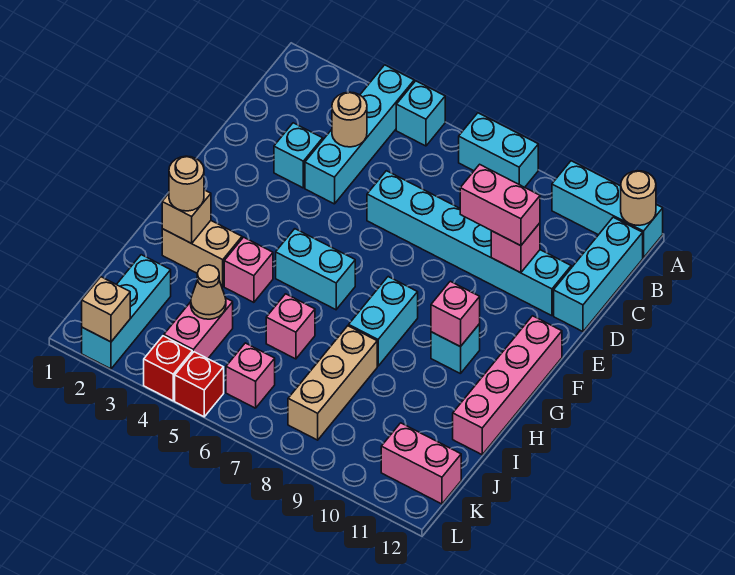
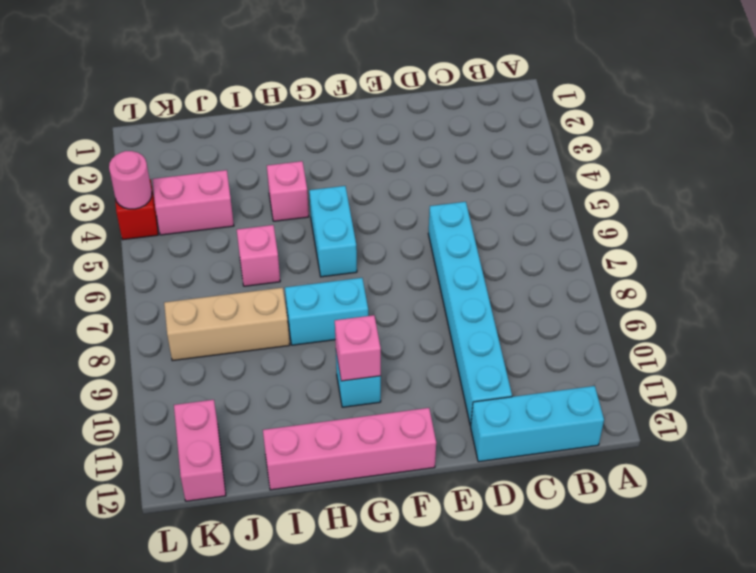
pink round brick L4 level 2 -> none
none -> cyan brick A4:D4 level 1
none -> cyan brick A5 level 1
none -> cyan brick A7:A8 level 1
none -> cyan brick A10:A12 level 1

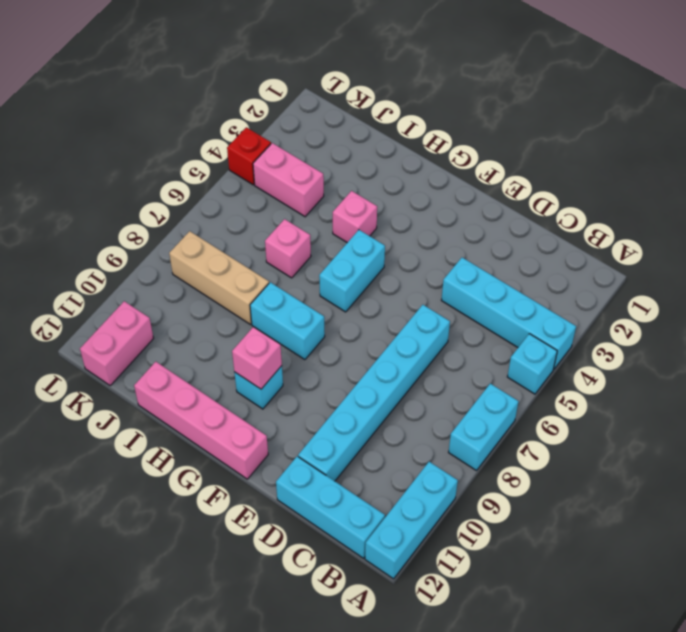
none -> cyan brick D3 level 1
none -> tan brick H2:H3 level 1
none -> cyan brick J2:L2 level 1
none -> pink brick K6 level 1

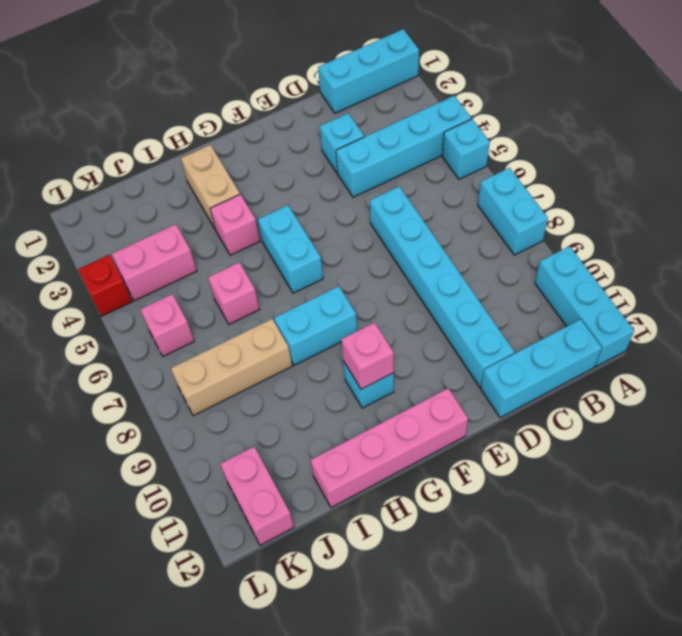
cyan brick A1:C1 level 1 -> cyan brick J2:L2 level 1
none -> red brick L5 level 1
none -> tan round brick A12 level 2
none -> tan round brick C4 level 2
none -> pink brick D10 level 2

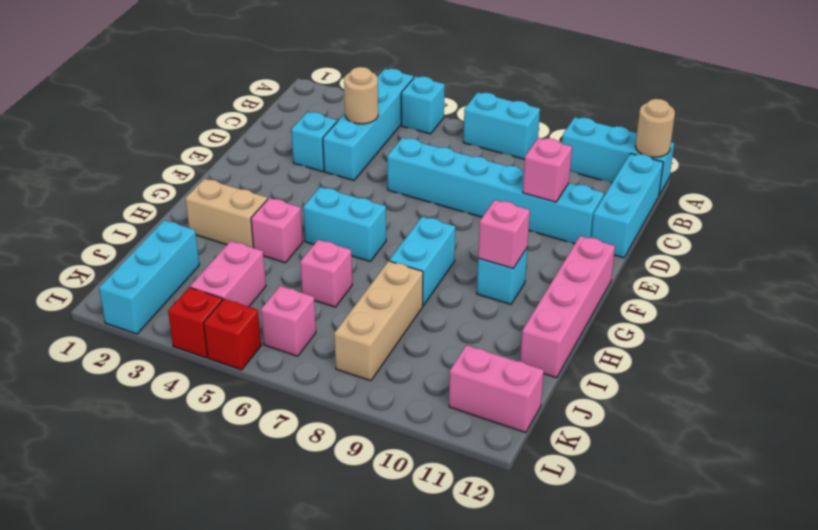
none -> tan brick H2 level 2
none -> tan cone J4 level 2
none -> tan brick L2 level 2
none -> pink brick D9:D10 level 3

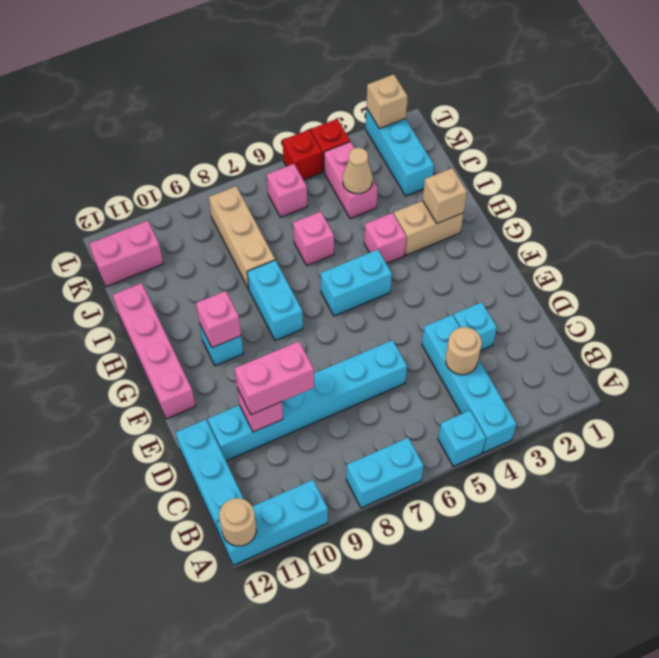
none -> tan round brick H2 level 3

